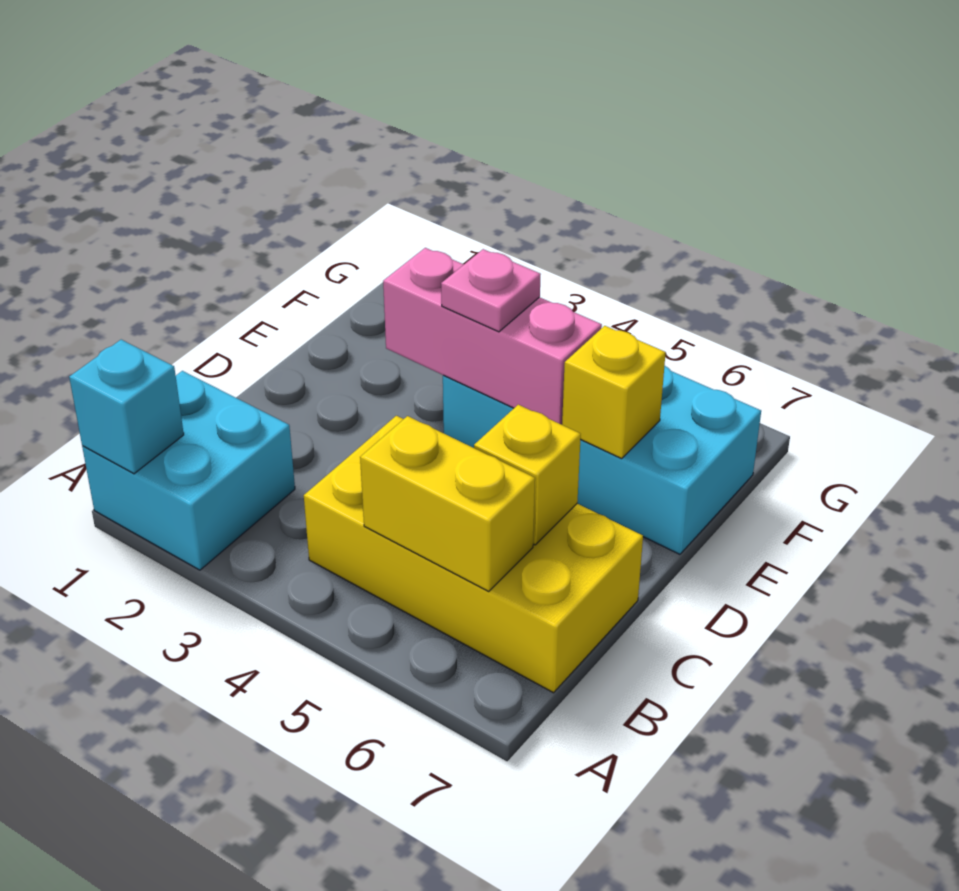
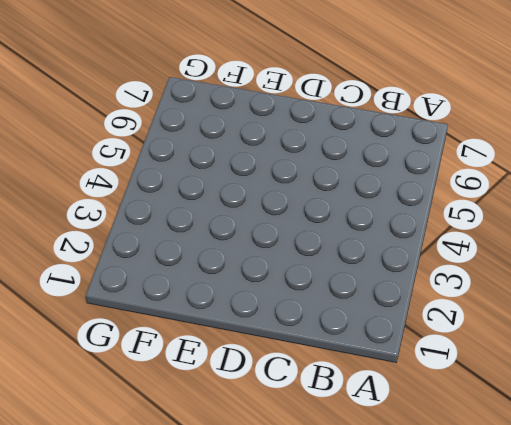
none -> cyan brick A1:B2 level 1
none -> yellow brick B4:C7 level 1

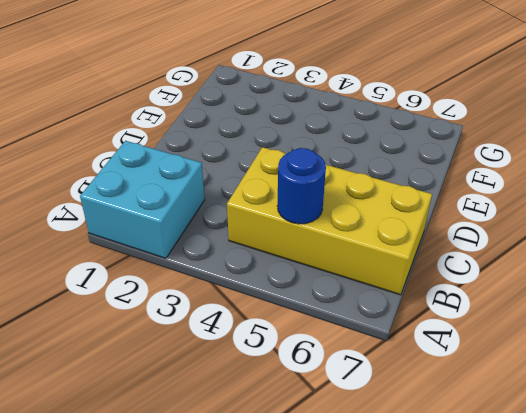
blue round brick B5 level 2 -> yellow brick B5:B6 level 2
none -> cyan brick E4:F7 level 1
none -> cyan brick A1 level 2

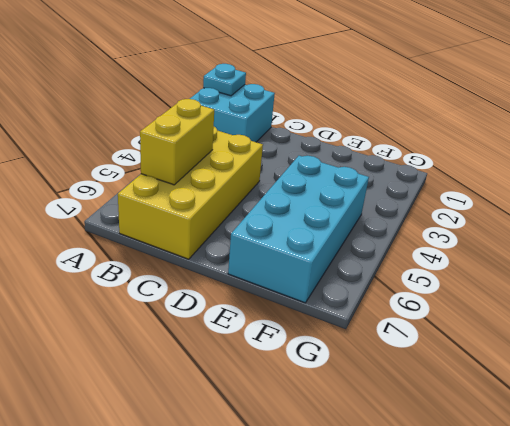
cyan plate A1 level 2 -> cyan brick A1 level 2
none -> yellow brick C6 level 2
none -> pink brick E3:E5 level 2

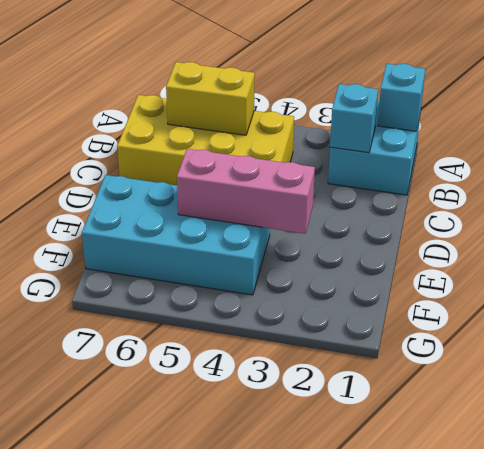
cyan brick B2 level 2 -> none
none -> yellow brick C6 level 2
none -> yellow brick E6 level 2

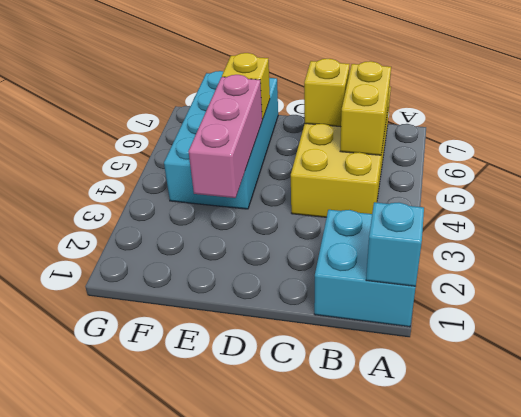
none -> pink plate E4 level 3

